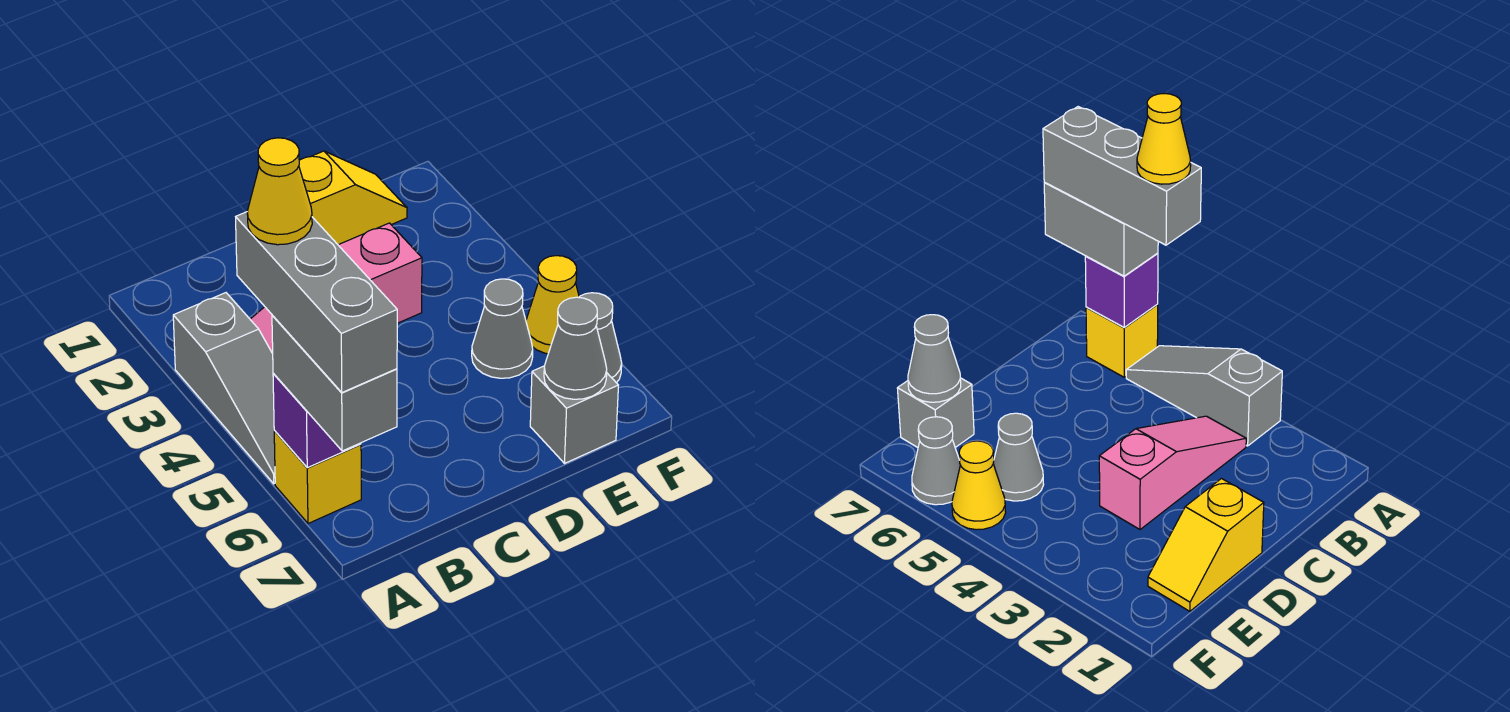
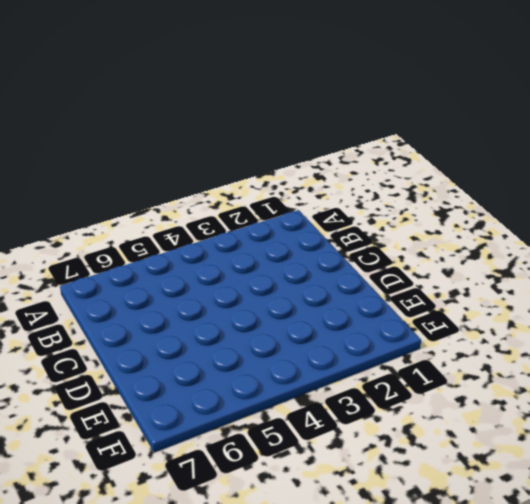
none -> grey slope A3:A5 level 1 top 3
none -> yellow brick A6 level 1
none -> pink slope B3:D3 level 1 top D

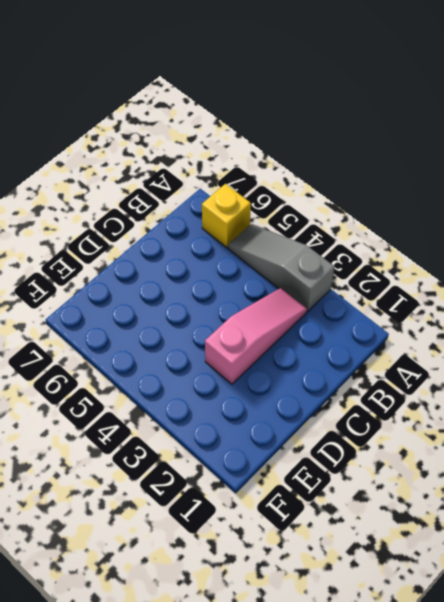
none -> yellow slope D1:E1 level 1 top D
none -> grey cone E5 level 1
none -> grey brick E7 level 1

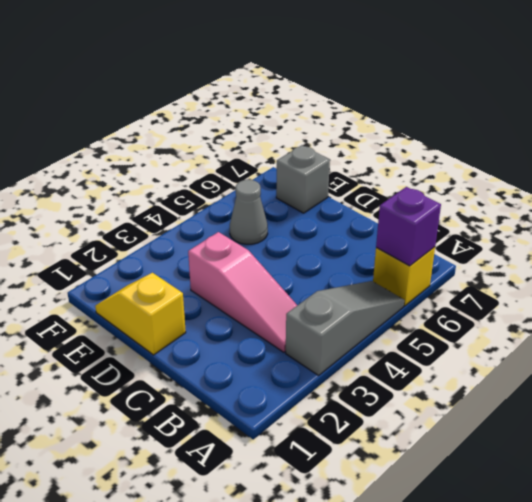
none -> yellow cone F5 level 1
none -> grey cone F6 level 1
none -> grey cone E7 level 2

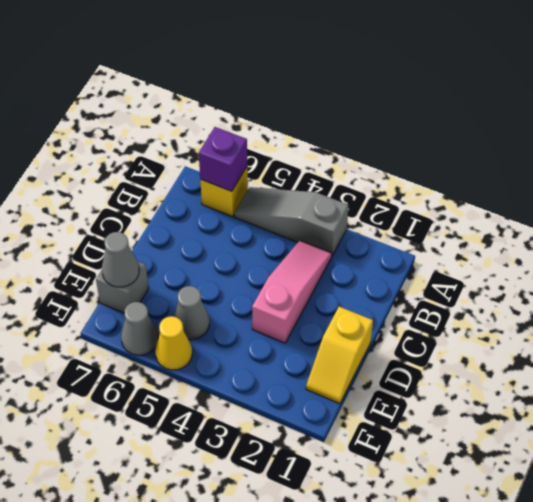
none -> grey brick A6:A7 level 3
none -> grey brick A5:A7 level 4
none -> yellow cone A5 level 5

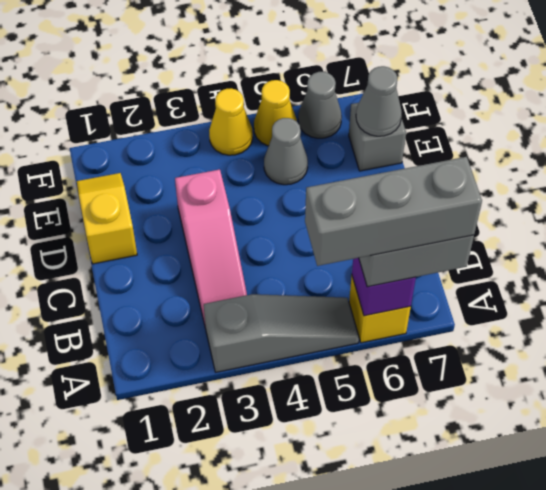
yellow cone F4 level 1 -> yellow cone A5 level 5

